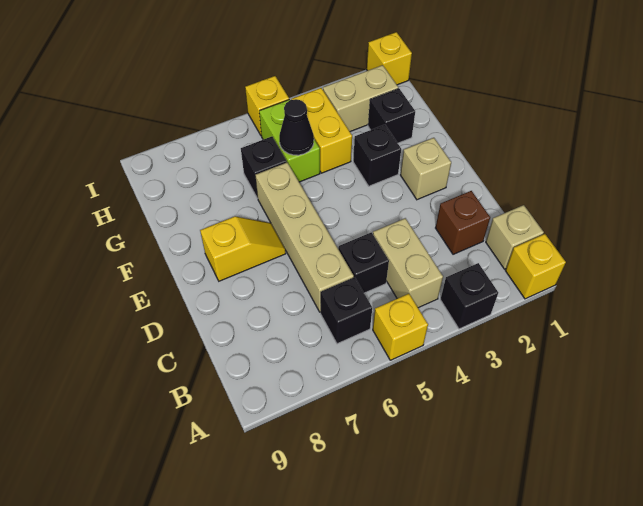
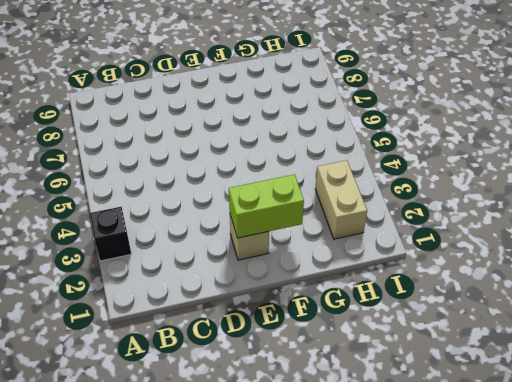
lime brick E2:F2 level 2 -> lime brick G5:H5 level 1
none -> yellow brick A1 level 1
none -> yellow brick A5 level 1
none -> tan brick B1 level 1

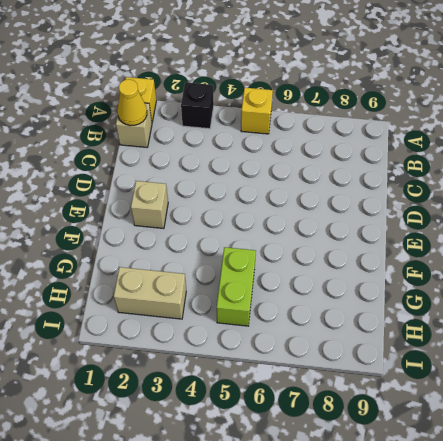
yellow cone B1 level 2 -> none
none -> tan brick B4:C4 level 1
none -> black brick B6 level 1
none -> brown brick C2 level 1

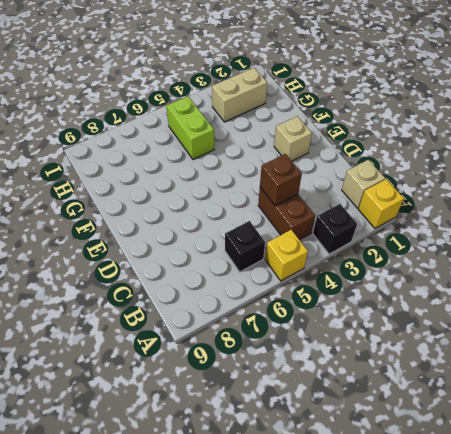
brown brick B4:C4 level 1 -> tan brick B4:C4 level 1
brown brick C4 level 2 -> brown brick C2 level 1
none -> black brick C5 level 1
none -> tan brick C6:F6 level 1
none -> yellow slope E7:E8 level 1 top 8

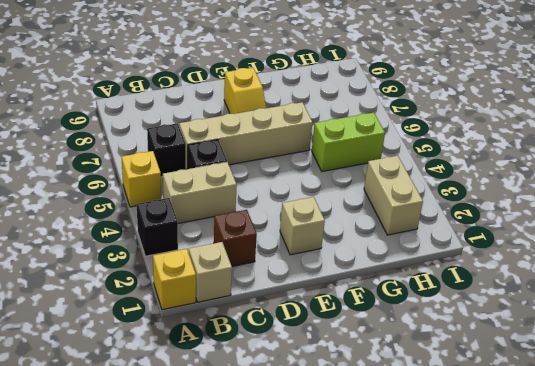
none -> black brick F3 level 1
none -> black brick G2 level 1
none -> yellow brick G4:H4 level 1

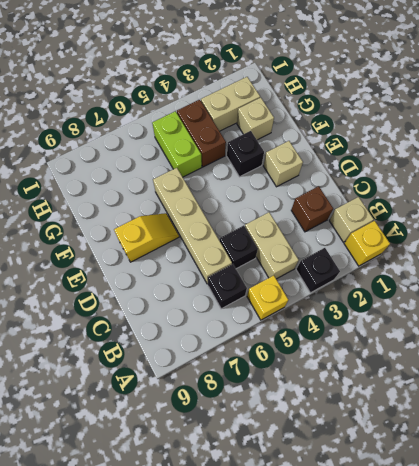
tan brick G2 level 1 -> black brick G2 level 1
brown brick G4:H4 level 1 -> yellow brick G4:H4 level 1
none -> black brick G6 level 1
none -> yellow brick I1 level 1
none -> yellow brick I5 level 1

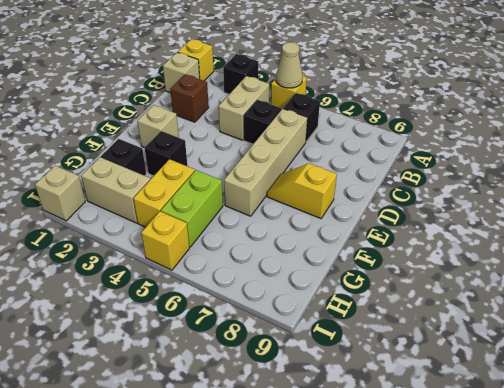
tan cone A5 level 2 -> none
tan brick I1 level 1 -> yellow brick I1 level 1
none -> black brick G6 level 1
none -> black cone G5 level 2

